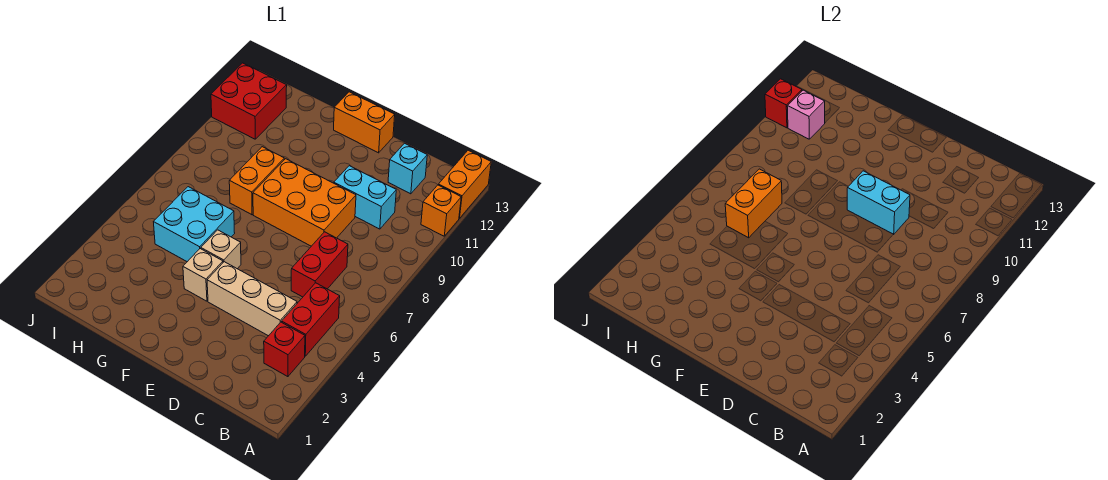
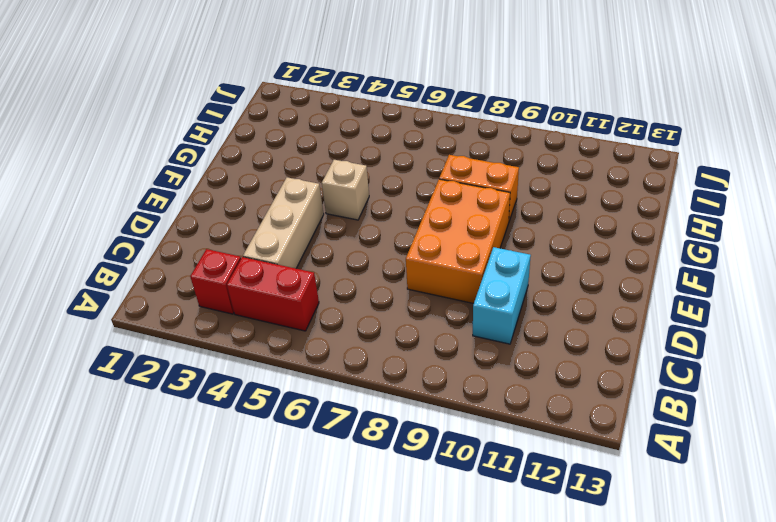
none -> orange brick A11 level 1
none -> orange brick A12:A13 level 1
none -> red brick C6:C7 level 1

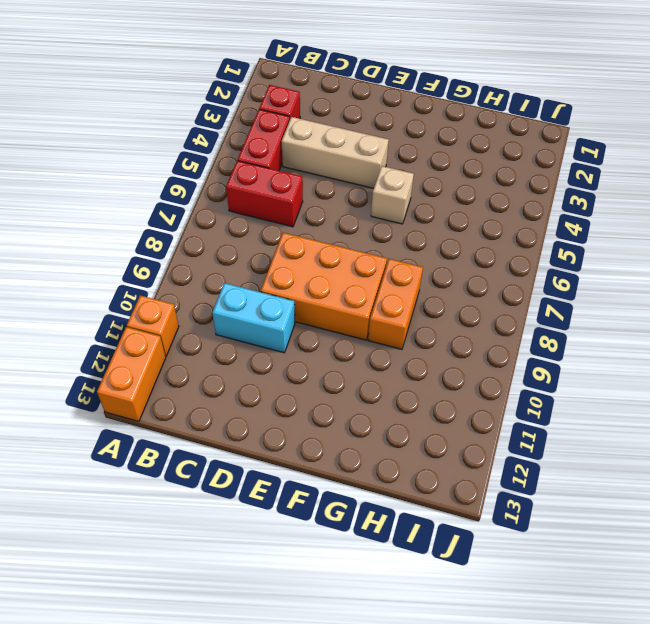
red brick B6:C6 level 1 -> red brick C6:C7 level 1
none -> cyan brick C12 level 1
none -> orange brick E13:F13 level 1
none -> tan brick F4 level 1

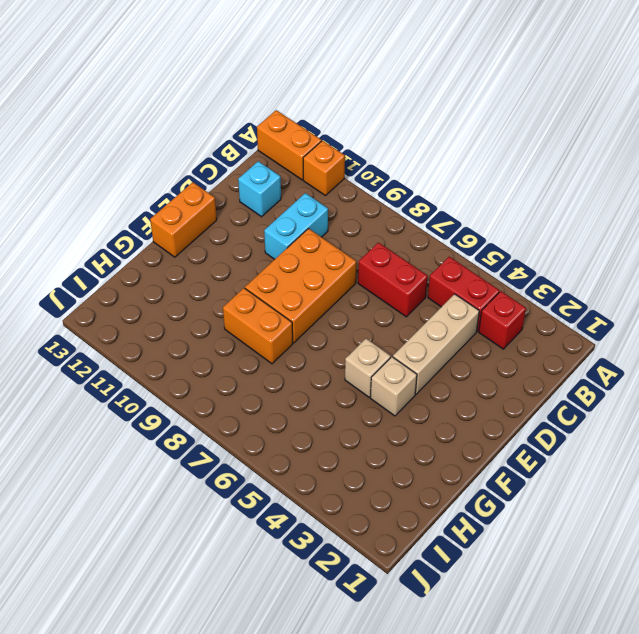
none -> cyan brick G5:H6 level 1
none -> red brick I11:J12 level 1
none -> cyan brick D9:E9 level 2

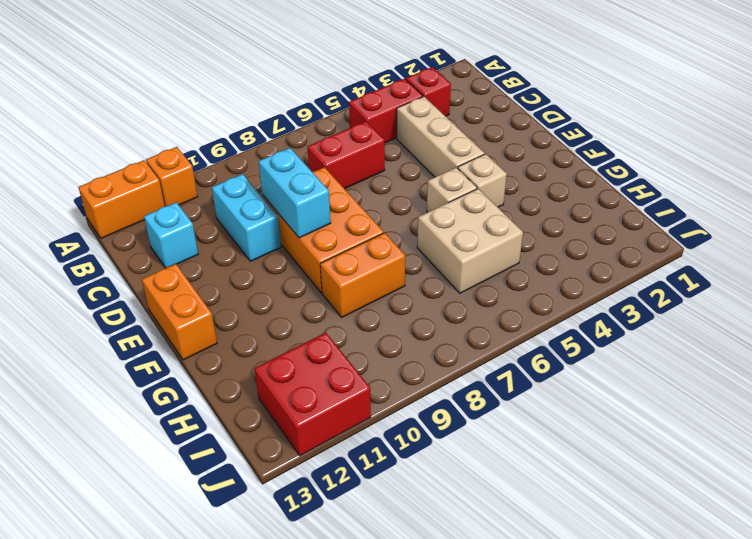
tan brick G5:H6 level 1 -> cyan brick G5:H6 level 1
none -> orange brick H6:H7 level 2
none -> pink brick I11 level 2
none -> red brick J11 level 2

